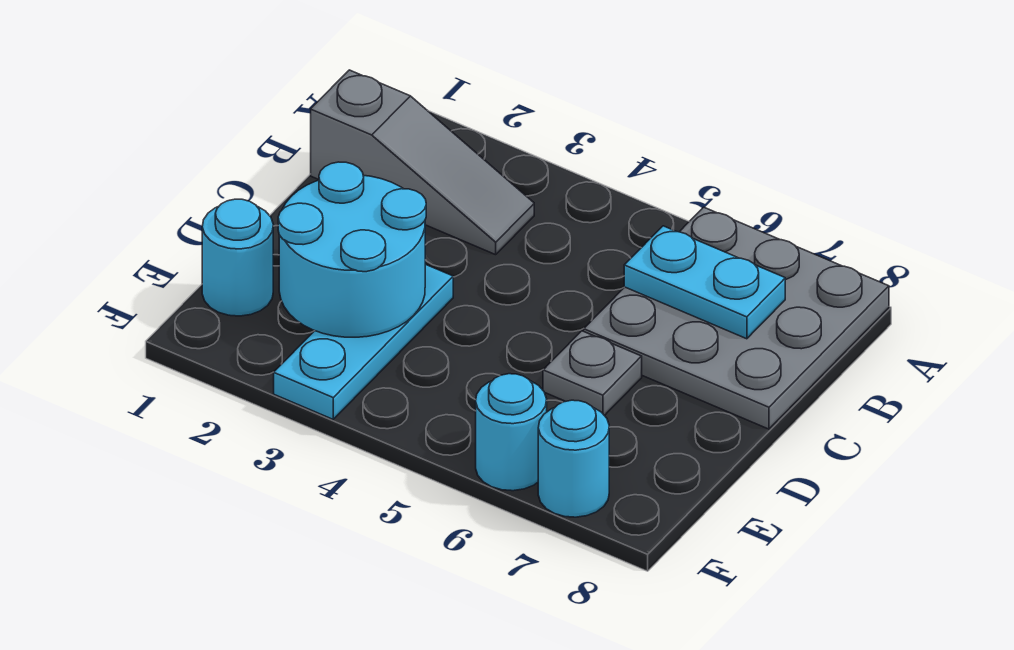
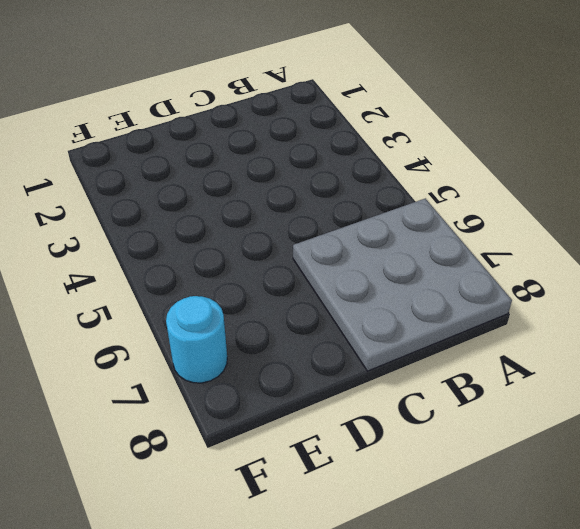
none -> grey slope B1:B3 level 1 top 1
none -> cyan plate D3:F3 level 1

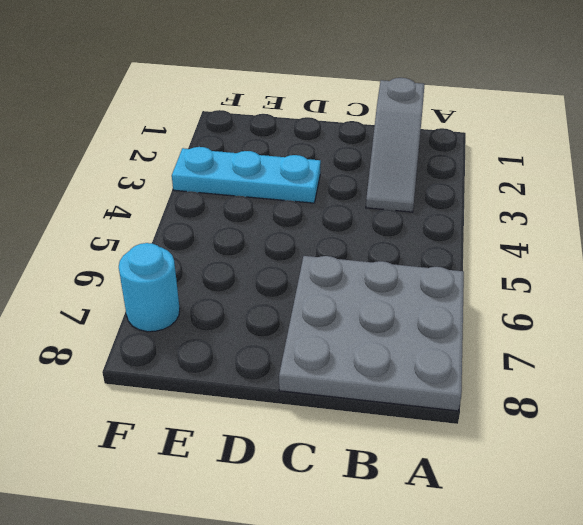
none -> grey plate D6 level 1
none -> cyan round brick E1 level 1

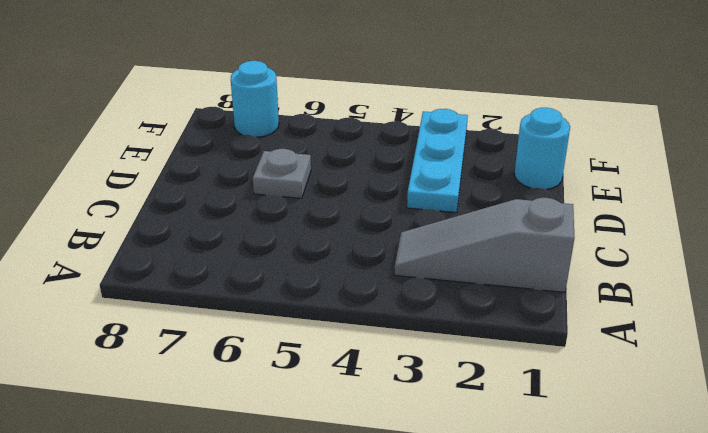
none -> grey plate A6:C8 level 1
none -> cyan round brick F6 level 1

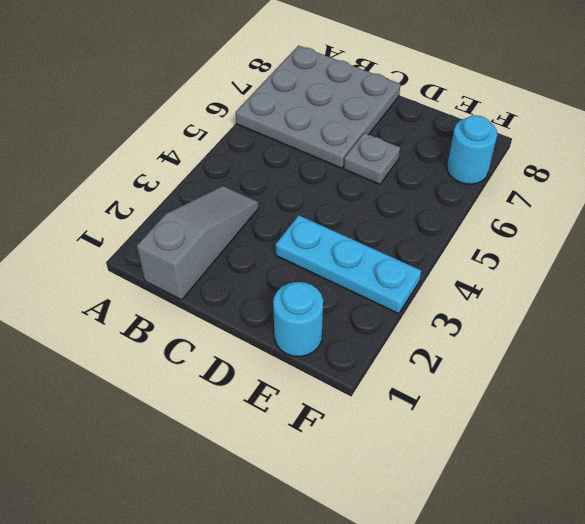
none -> cyan round brick F6 level 1
none -> cyan plate B6:B7 level 2

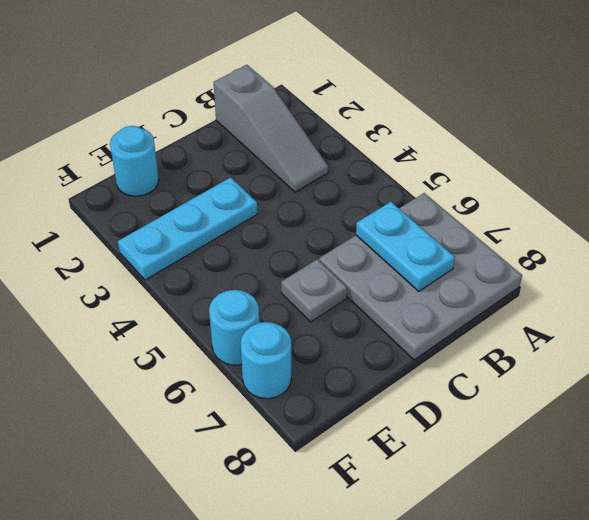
none -> cyan round brick D2:E3 level 2

